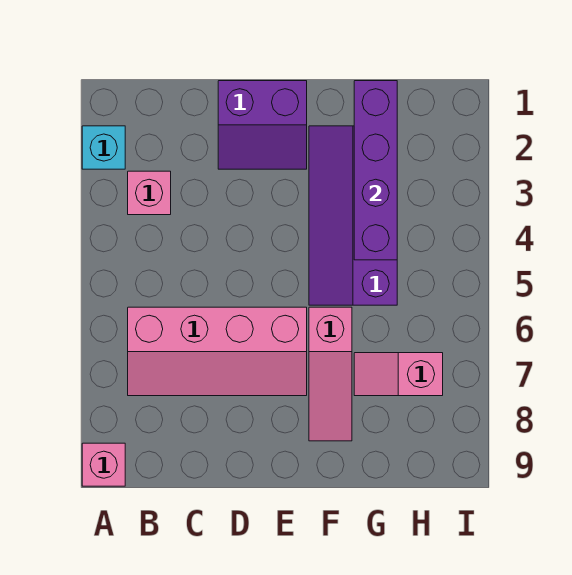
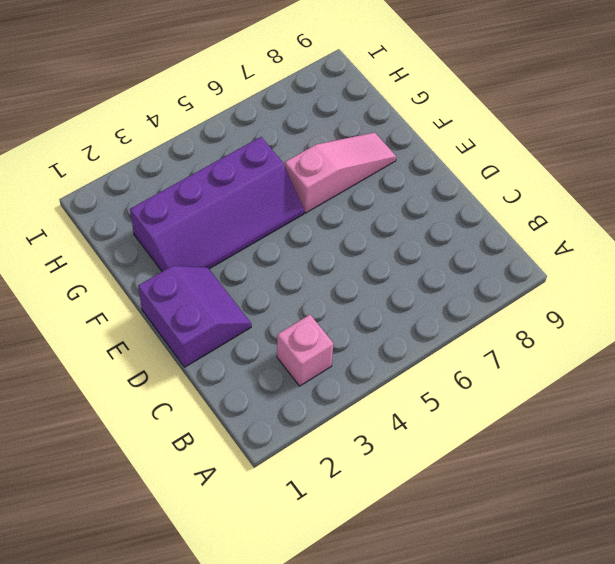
none -> cyan brick A2 level 1
none -> pink brick A9 level 1

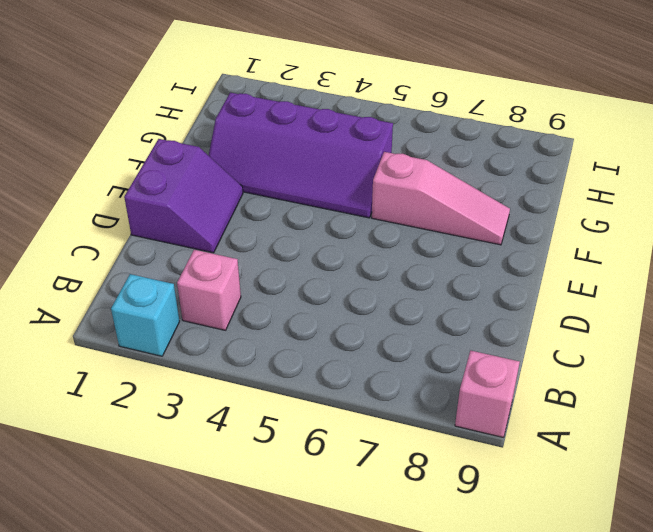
none -> pink slope B6:E7 level 1 top 6
none -> pink slope G7:H7 level 1 top H

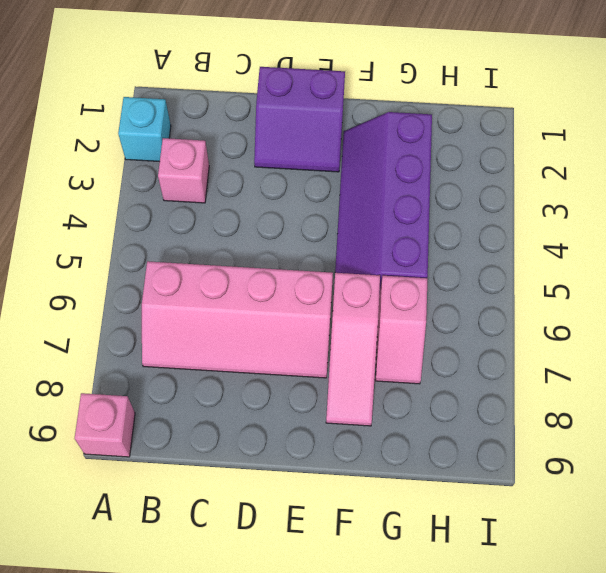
pink slope G6:G7 level 1 top 6 -> pink slope G7:H7 level 1 top H
none -> purple brick G1:G4 level 2

